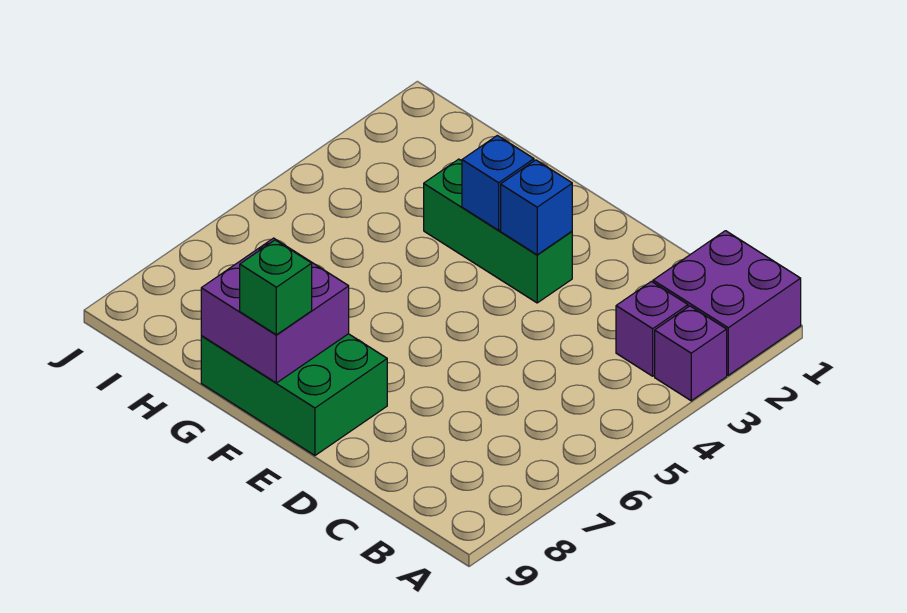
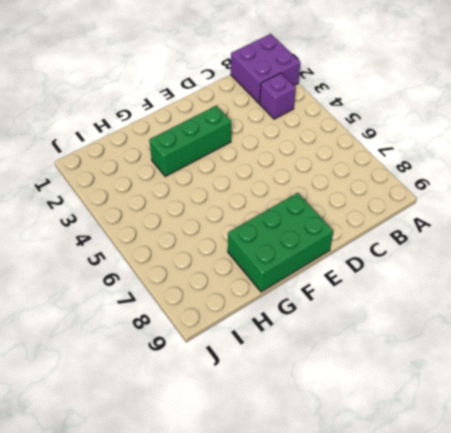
none -> purple brick A3 level 1
none -> blue brick E3 level 2

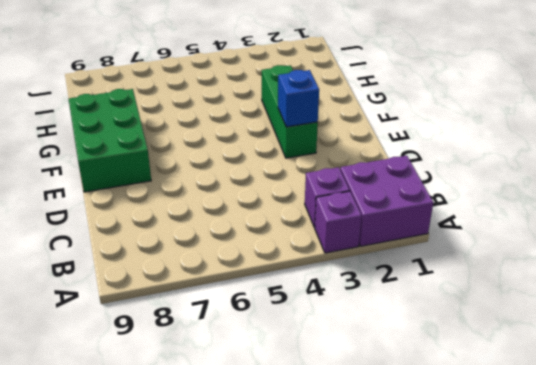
none -> blue brick F3 level 2
none -> purple brick F8:G9 level 2

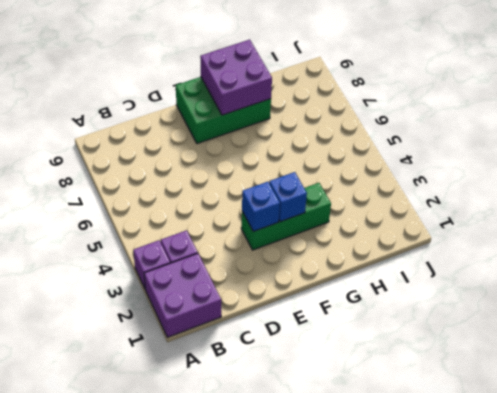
none -> green brick F9 level 3

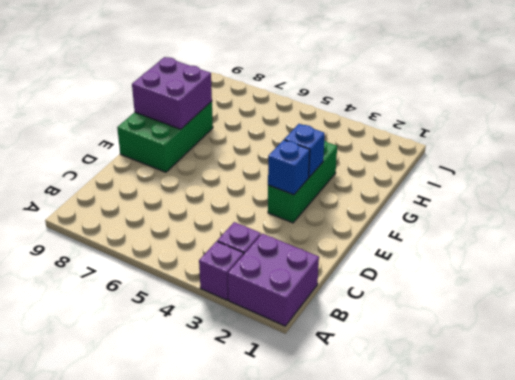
none -> green brick F9 level 3

